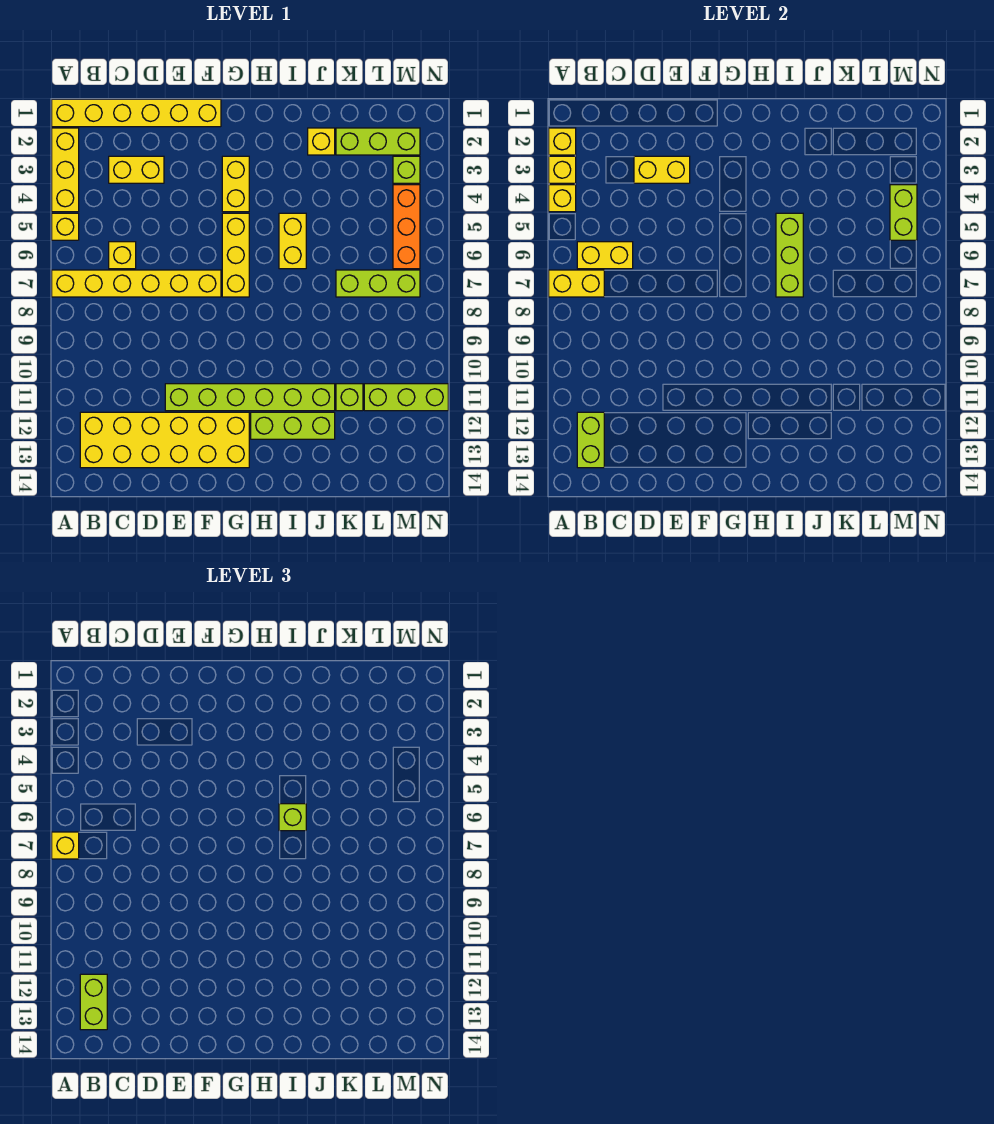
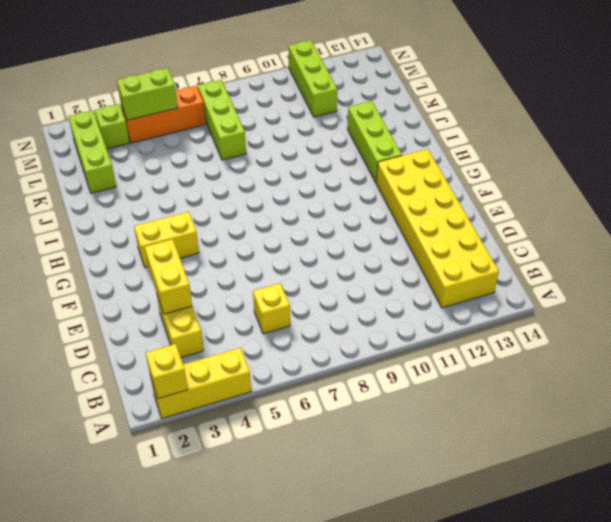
none -> yellow brick A1:F1 level 1
none -> yellow brick A5 level 1
none -> yellow brick A7:F7 level 1
none -> lime brick E11:J11 level 1

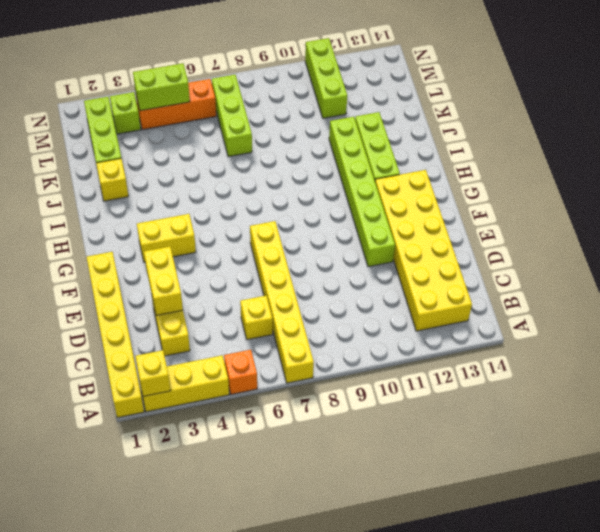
orange brick A5 level 1 -> yellow brick A5 level 1
none -> yellow brick G5:G7 level 1
none -> yellow brick I5:I6 level 1
none -> lime brick K11 level 1
none -> yellow brick A3 level 2

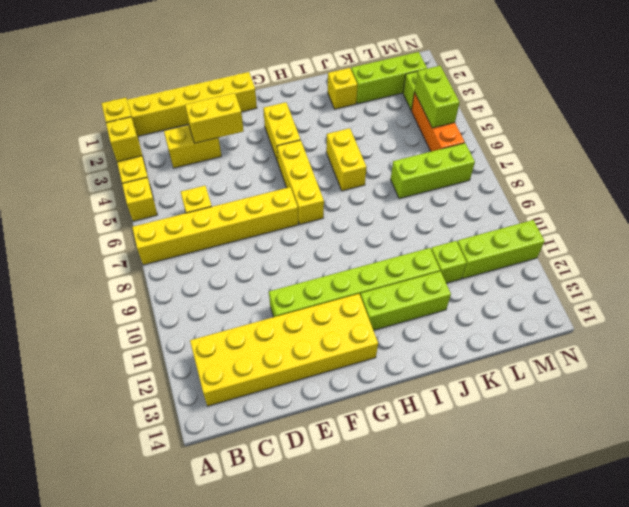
none -> yellow brick A4 level 2
none -> yellow brick A7:B7 level 2
none -> yellow brick B6:C6 level 2
none -> lime brick B12:B13 level 2

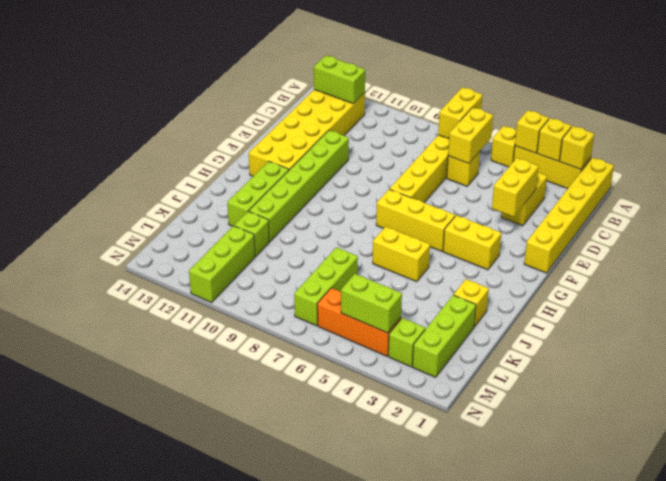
none -> lime brick I5:I7 level 2
none -> yellow brick A7 level 3
none -> lime brick B12:B13 level 3
none -> lime brick I6 level 3

